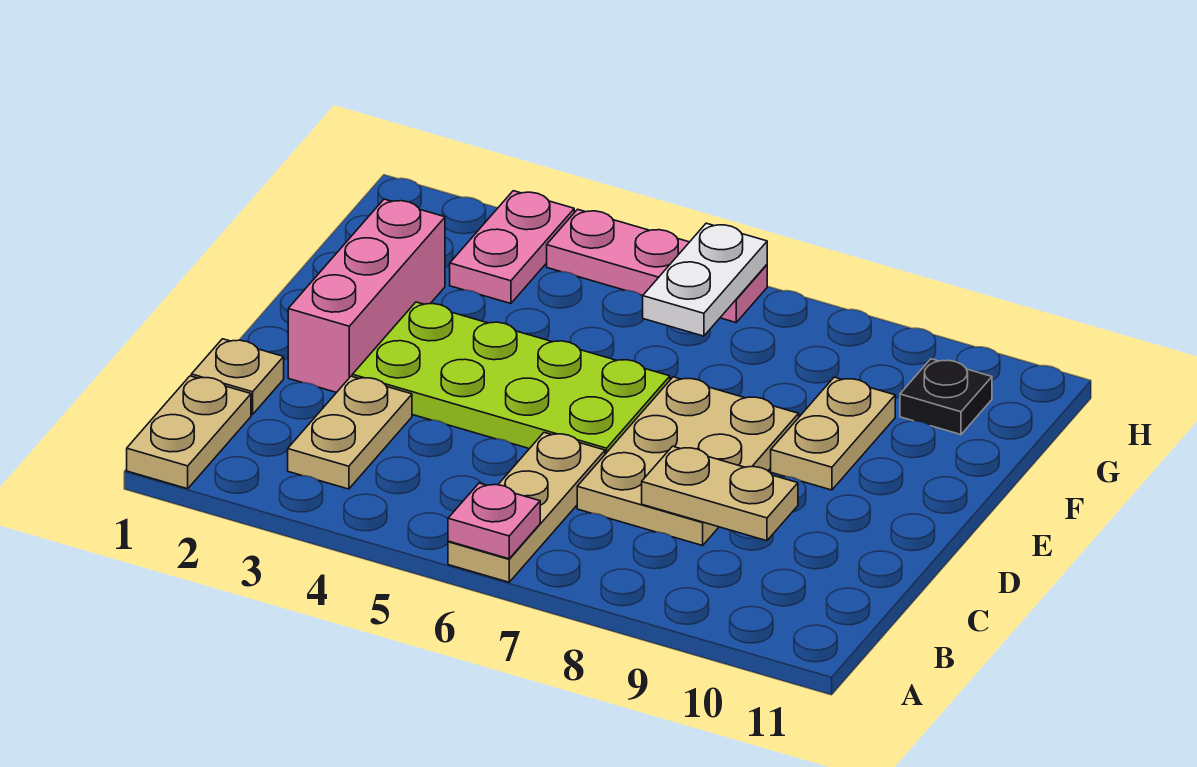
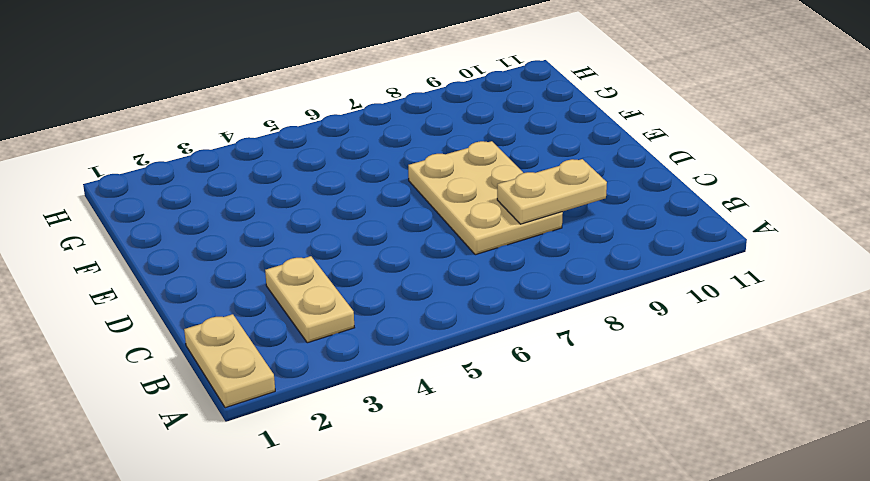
none -> tan plate A6:C6 level 1
none -> tan plate C1 level 1
none -> pink brick D2:F2 level 1

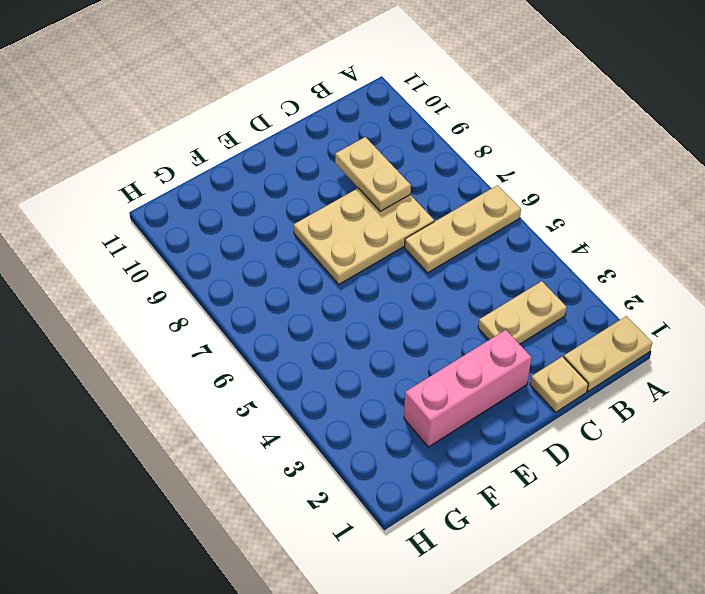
none -> lime plate D3:E6 level 1
none -> tan plate E9:F9 level 1
none -> pink plate G3:H3 level 1

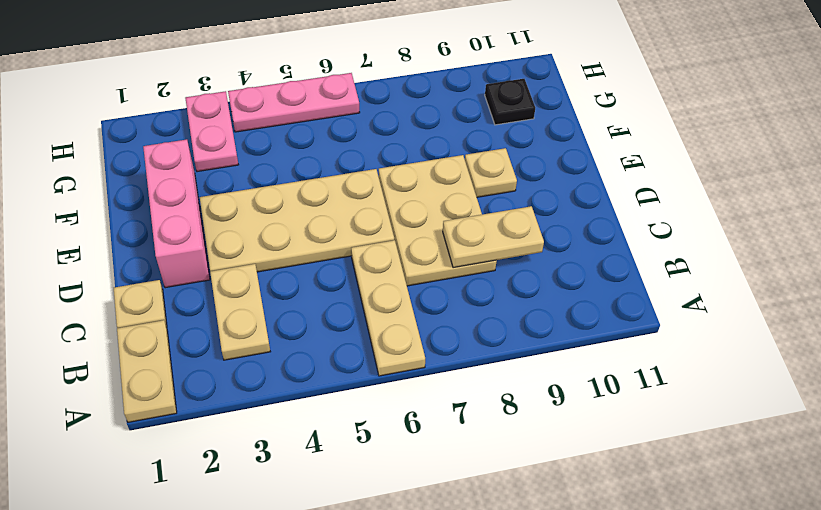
tan plate D3:E6 level 1 -> lime plate D3:E6 level 1
tan plate E9 level 1 -> tan plate E9:F9 level 1
none -> pink plate A6 level 2
none -> white plate G6:H6 level 2

